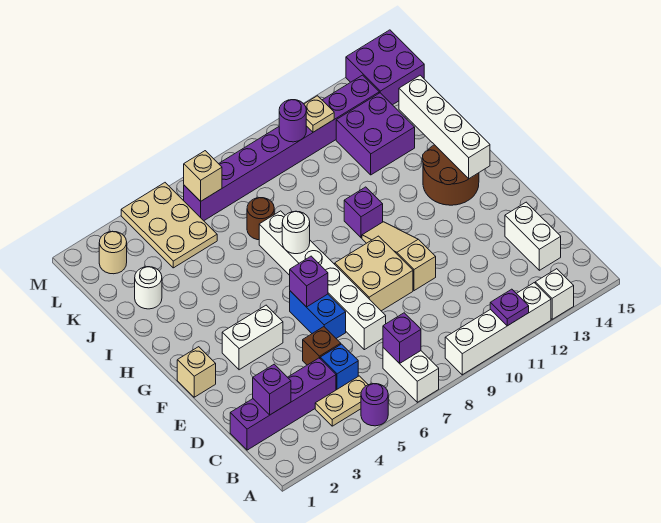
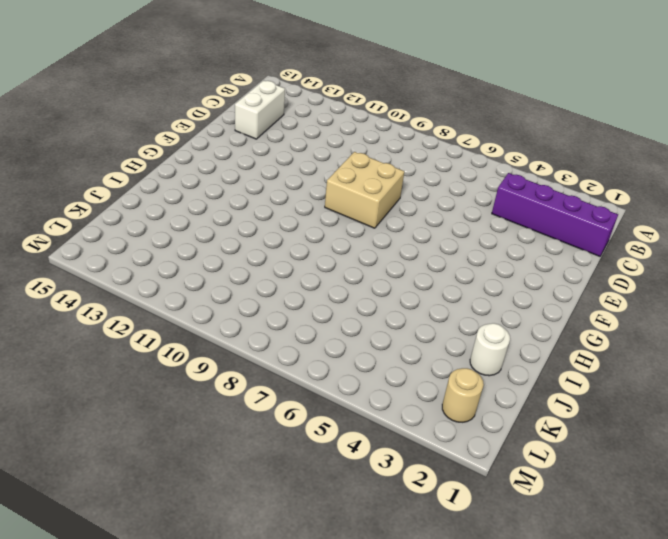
none -> purple round brick A5 level 1
none -> white brick A7:B7 level 1
none -> white brick A9:A12 level 1
none -> white brick A13 level 1

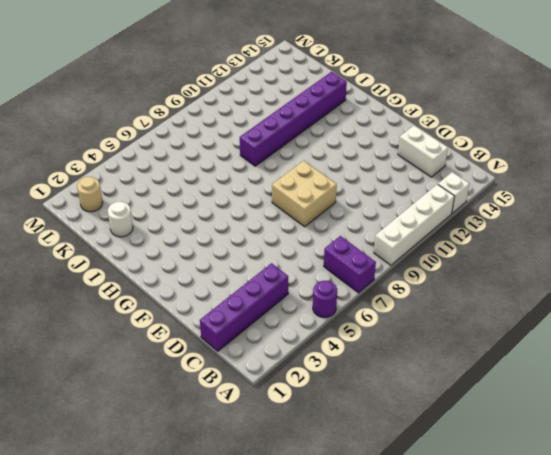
purple brick A7:B7 level 1 -> white brick A7:B7 level 1
purple brick I9:I14 level 1 -> none
none -> tan plate B4:B5 level 1
none -> blue brick C5 level 1
none -> brown brick D5 level 1
none -> white brick D7:I7 level 1

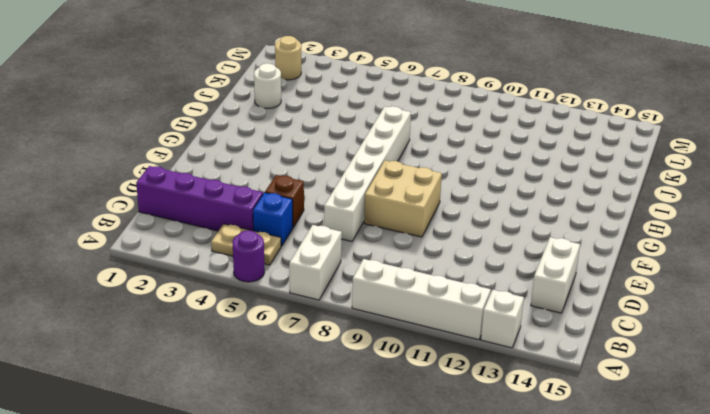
none -> blue brick E6:F6 level 1
none -> tan slope E10:G10 level 1 top E
none -> tan brick F1 level 1
none -> white brick F3:F4 level 1

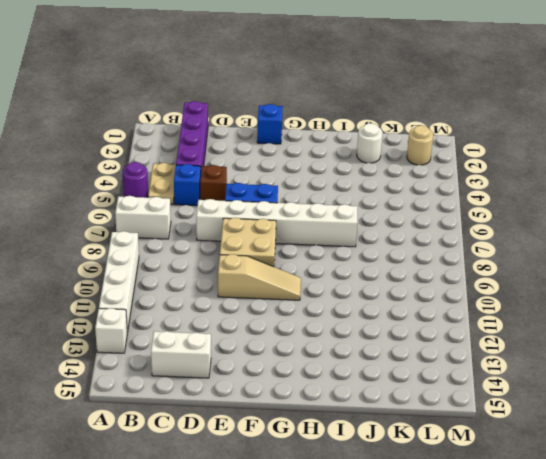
blue brick F1 level 1 -> tan brick F1 level 1
none -> white brick F3:F4 level 1
none -> brown round brick G13:H14 level 1
none -> purple brick H10 level 1
none -> brown round brick J7 level 1

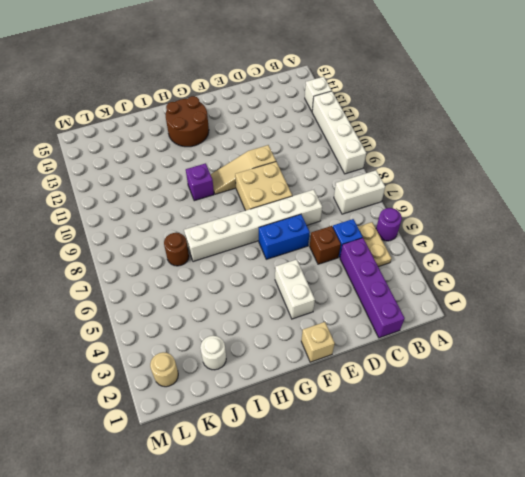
none -> white brick C14:D14 level 1
none -> purple brick J12:K13 level 1
none -> tan plate K4:M5 level 1
none -> purple brick L6:L13 level 1

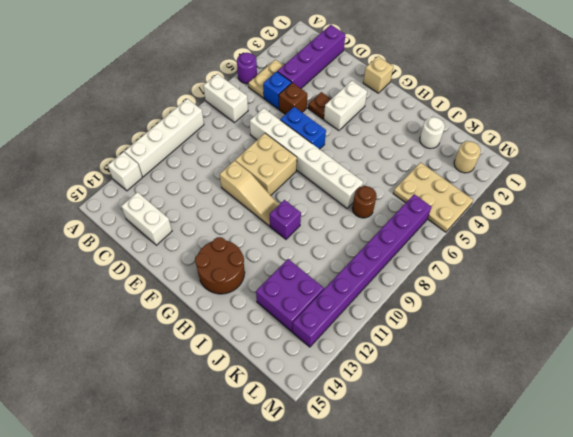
brown plate E4 level 1 -> none
none -> purple brick L14:M15 level 1
none -> purple plate A11 level 2
none -> purple brick B7 level 2
none -> purple brick C2 level 2

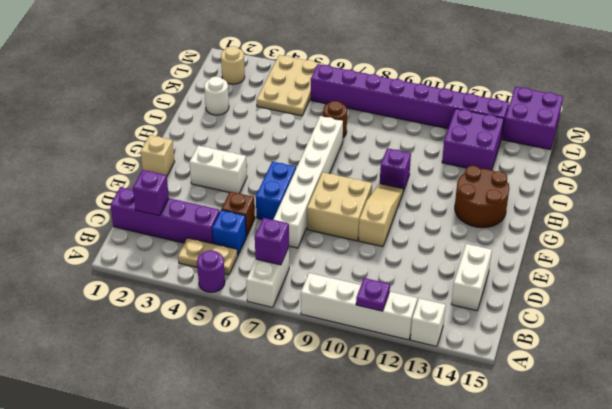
none -> purple brick F6 level 2
none -> white brick G14:J14 level 2
none -> white round brick H7 level 2
none -> tan brick L6 level 2

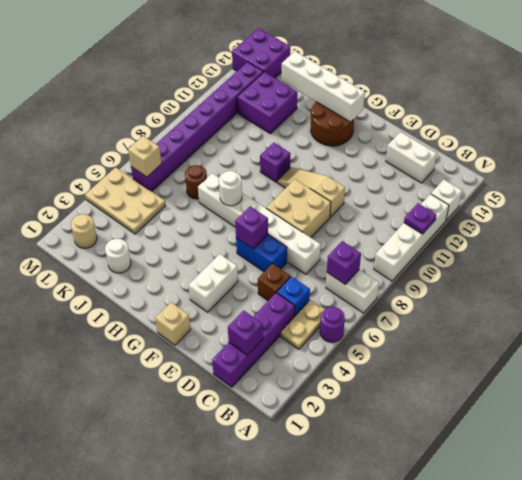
none -> purple round brick L10 level 2
none -> tan plate L11 level 2

